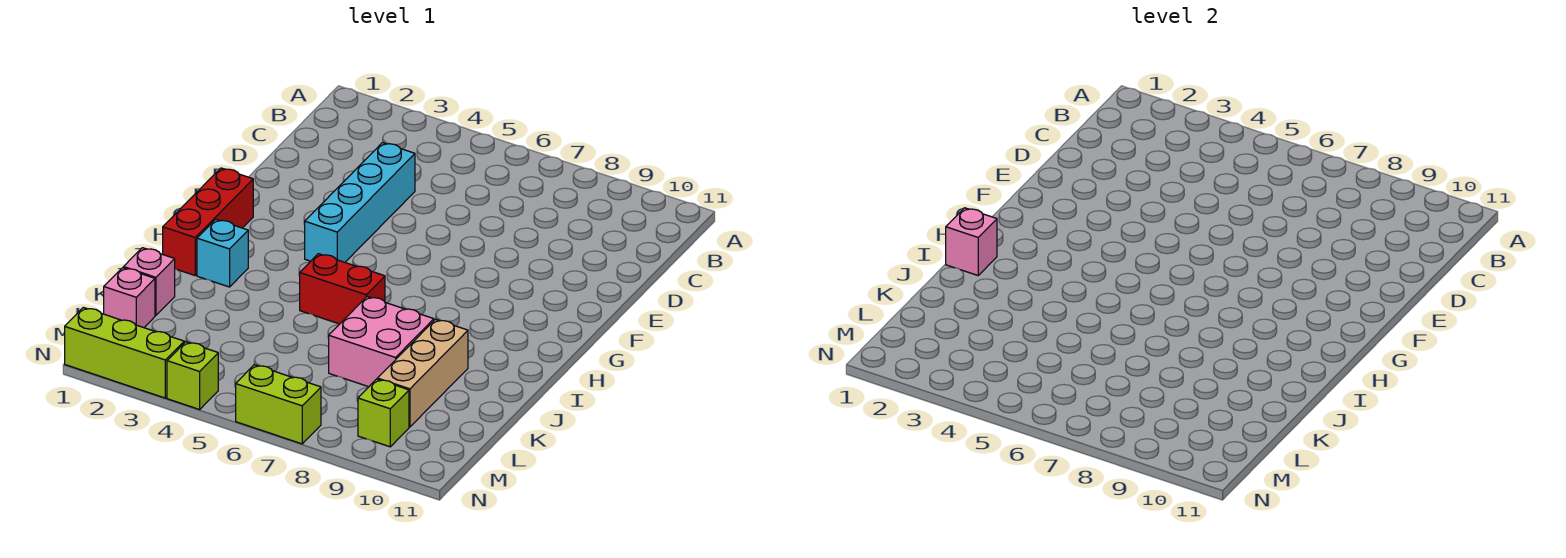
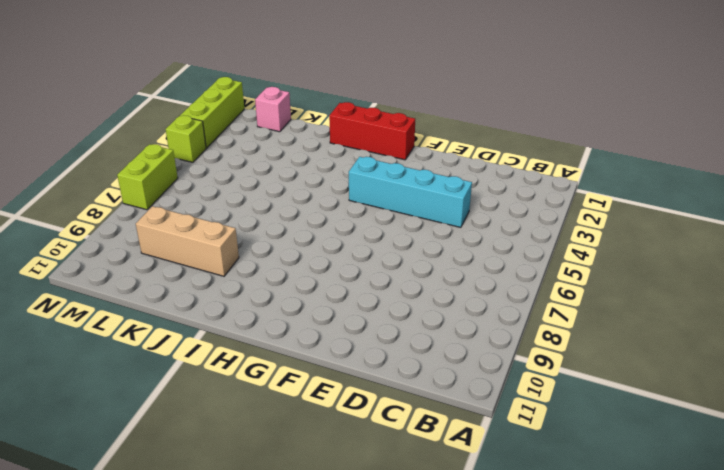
none -> cyan brick I2 level 1
none -> red brick I5:I6 level 1
none -> pink brick J7:K8 level 1

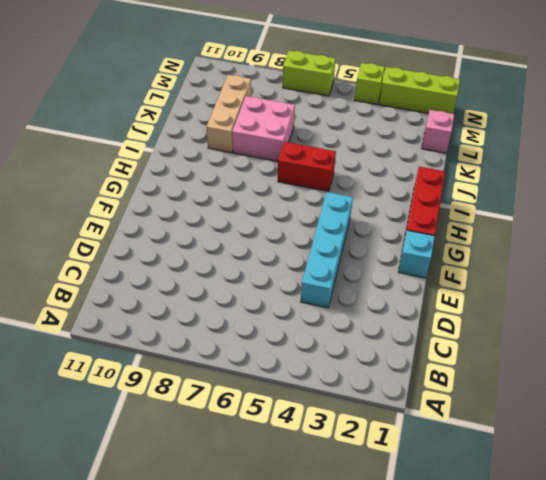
cyan brick F1 level 1 -> cyan brick I2 level 1
none -> pink brick K1 level 1
none -> lime brick M9 level 1
none -> pink brick I1 level 2

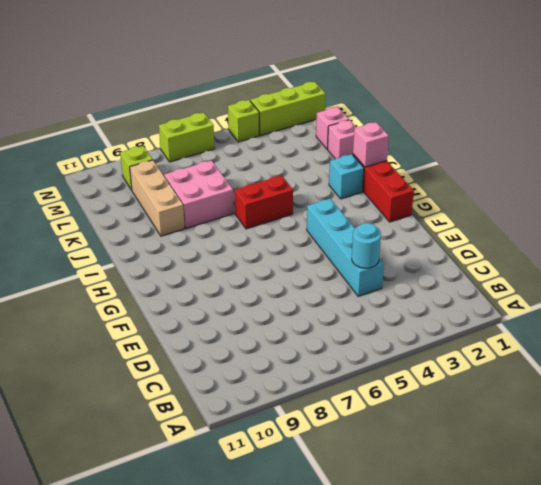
cyan round brick D4 level 2 -> none

